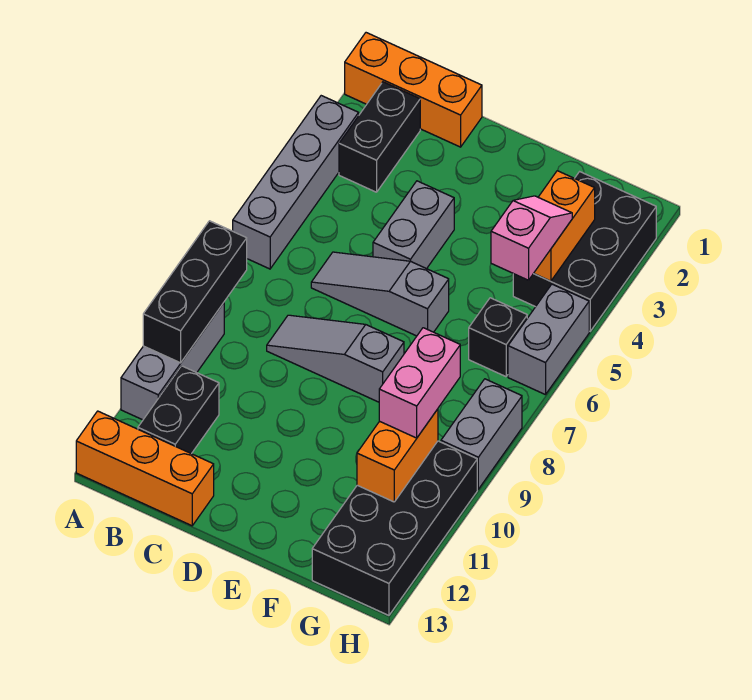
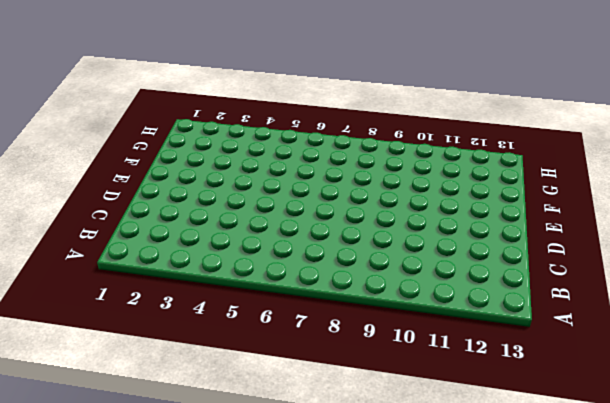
none -> orange brick A1:C1 level 1
none -> grey brick A3:A6 level 1
none -> grey brick A9:A11 level 1

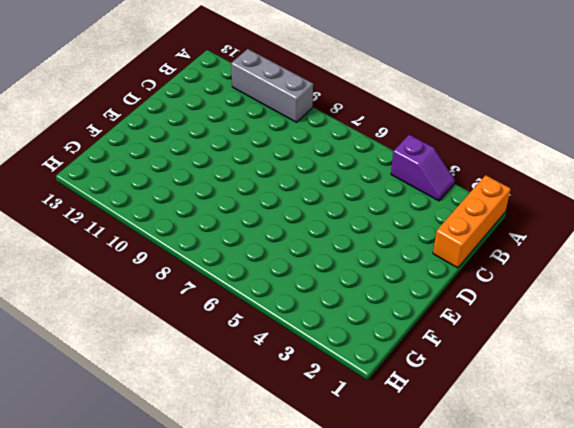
purple slope A3:A4 level 1 top 4 -> grey brick A3:A6 level 1
none -> orange brick A13:C13 level 1
none -> black brick B2:B3 level 1
none -> black brick B11:B12 level 1

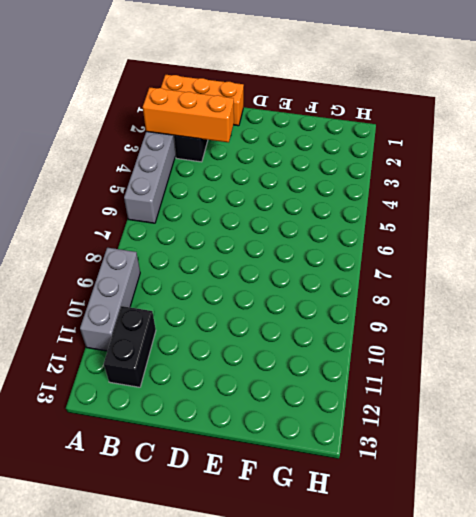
orange brick A3:C3 level 2 -> orange brick A13:C13 level 1
none -> grey slope C6:E6 level 1 top E
none -> grey slope C8:E8 level 1 top E
none -> grey brick D4:D5 level 1

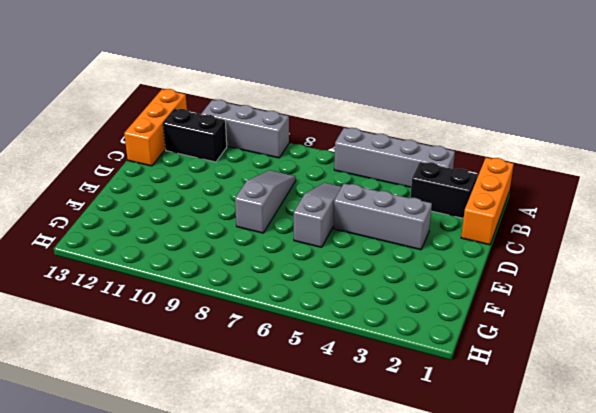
grey brick D3:D5 level 1 -> grey brick D4:D5 level 1
none -> black brick G2:H4 level 1
none -> black brick G6 level 1
none -> black brick G10:H13 level 1

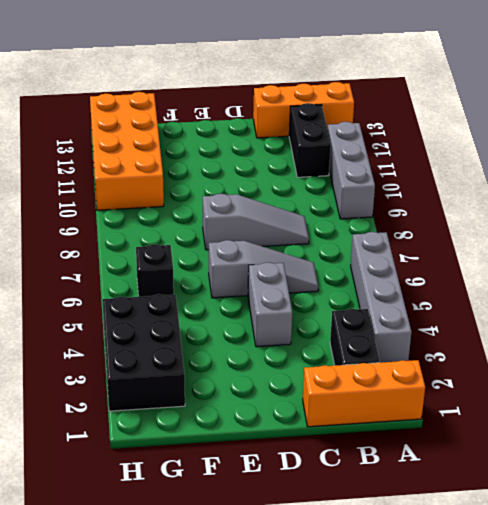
orange brick G10:H13 level 1 -> black brick G10:H13 level 1
none -> grey brick H5:H6 level 1
none -> grey brick H8:H9 level 1
none -> black brick A8:A10 level 2

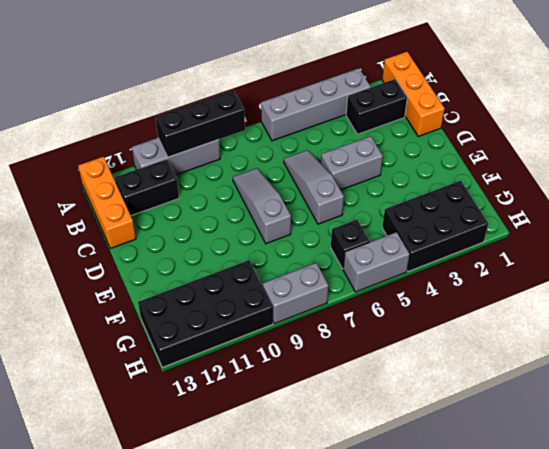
none -> orange brick G3:G4 level 2
none -> orange brick G10:G11 level 2
none -> pink slope G4:G5 level 3 top 5

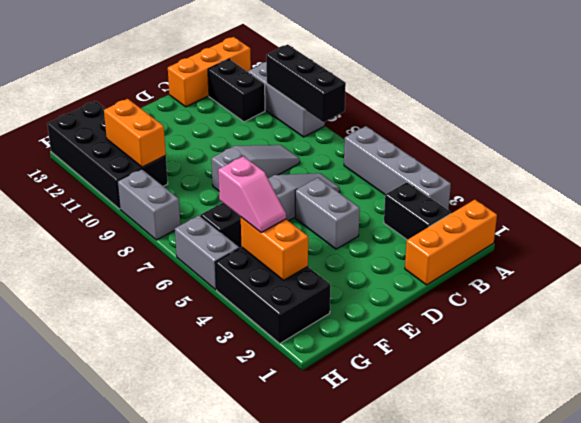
none -> pink brick G9:G10 level 3

